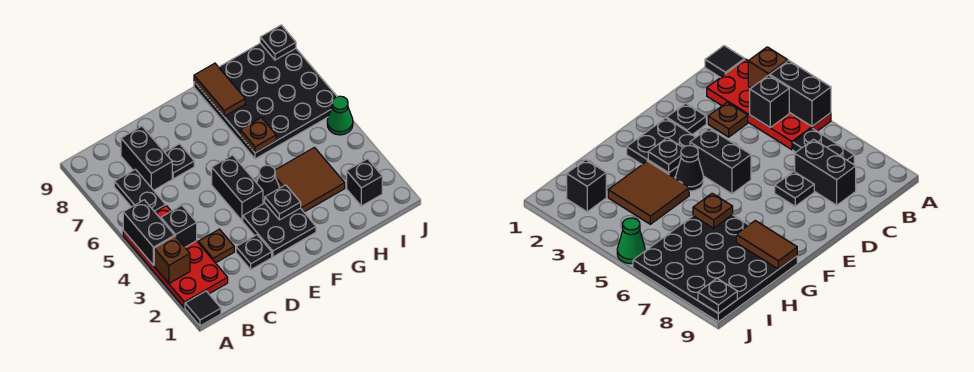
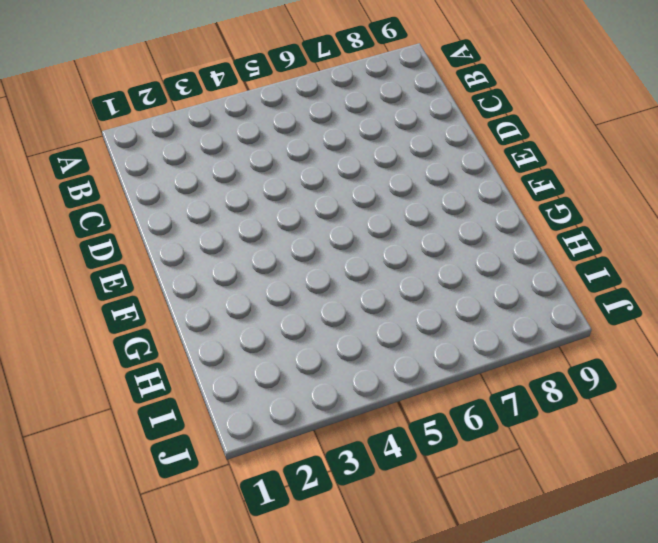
none -> black tile A1 level 1
none -> red plate A2:B5 level 1
none -> black plate B6:B7 level 1

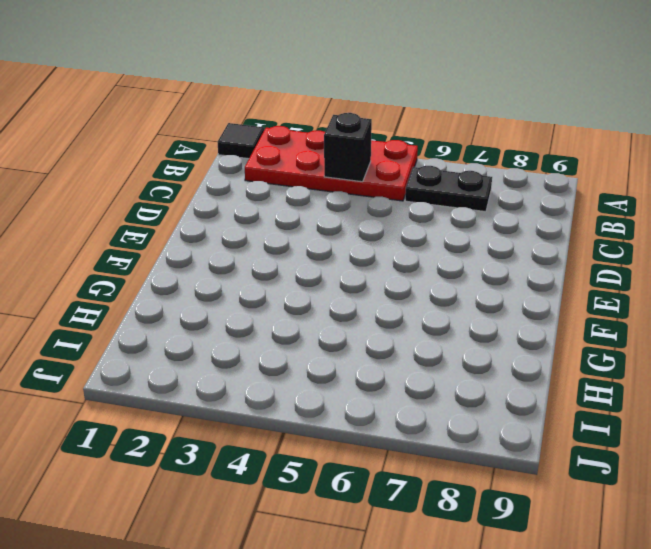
none -> brown plate C3 level 1
none -> black brick C7:C8 level 1
none -> black plate D2 level 1

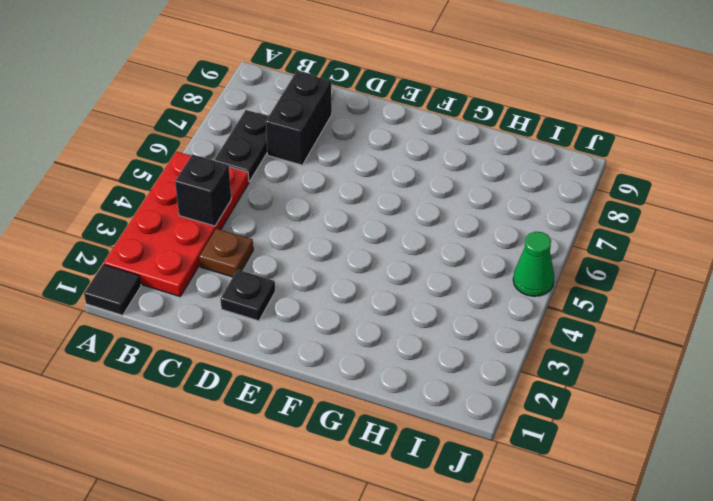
none -> black plate D7 level 1
none -> black plate E2:F3 level 1
none -> black brick E4:E5 level 1

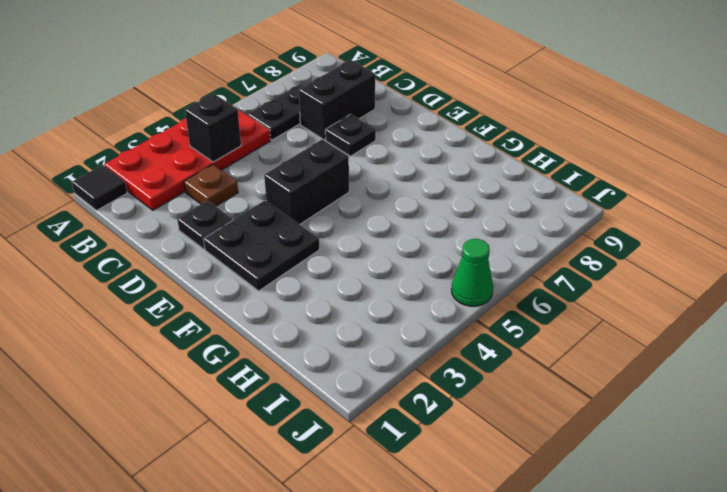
none -> black cone F4 level 1
none -> brown tile G3:H4 level 1
none -> black plate G6:J9 level 1

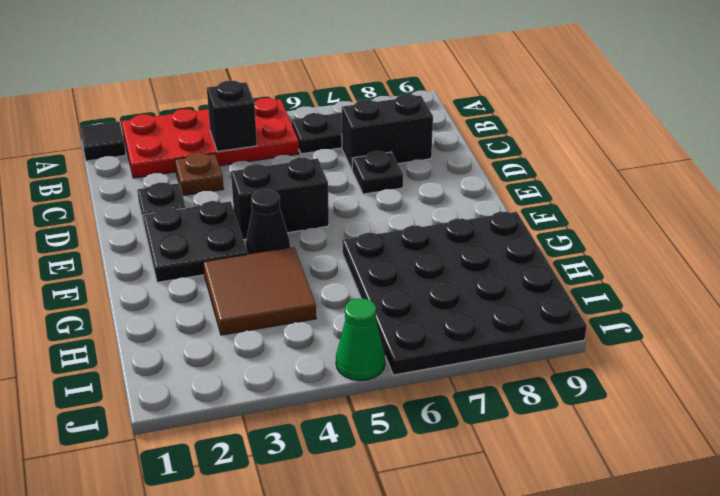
none -> black brick I2 level 1
none -> brown brick A3 level 2
none -> black brick A4:A5 level 2

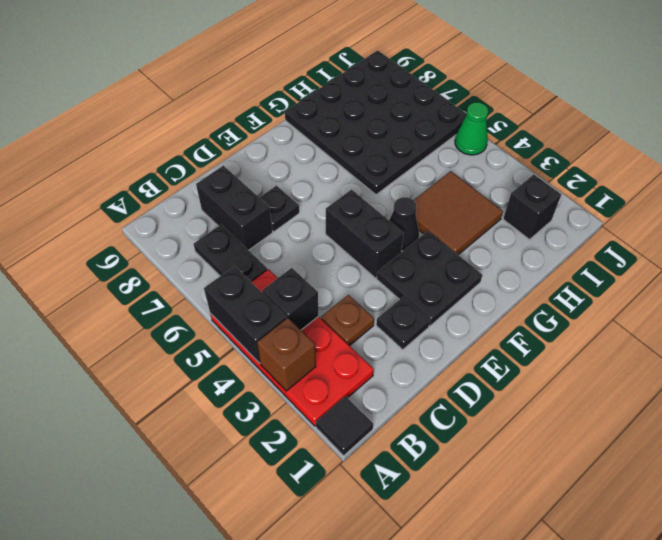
none -> black plate F3 level 2
none -> brown plate G6 level 2
none -> brown tile G8:G9 level 2

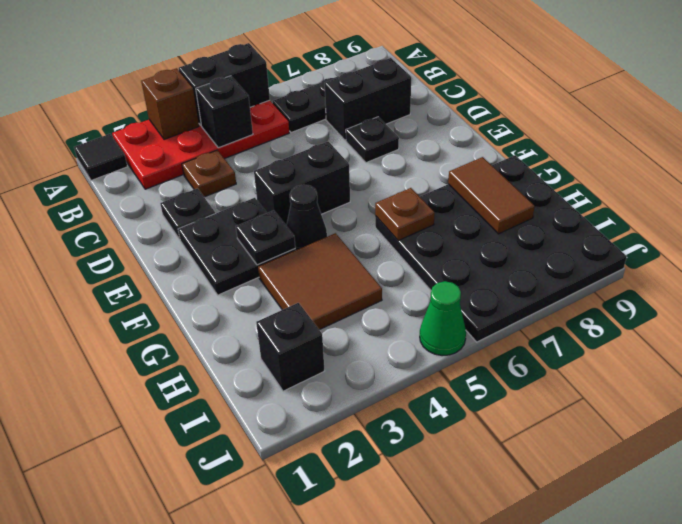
brown tile G8:H8 level 2 -> brown tile G8:G9 level 2
none -> black plate J9 level 2

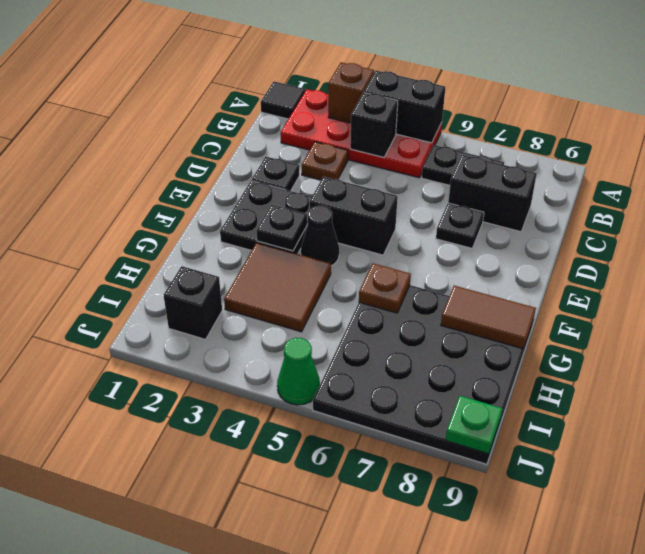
green plate J9 level 2 -> black plate J9 level 2

